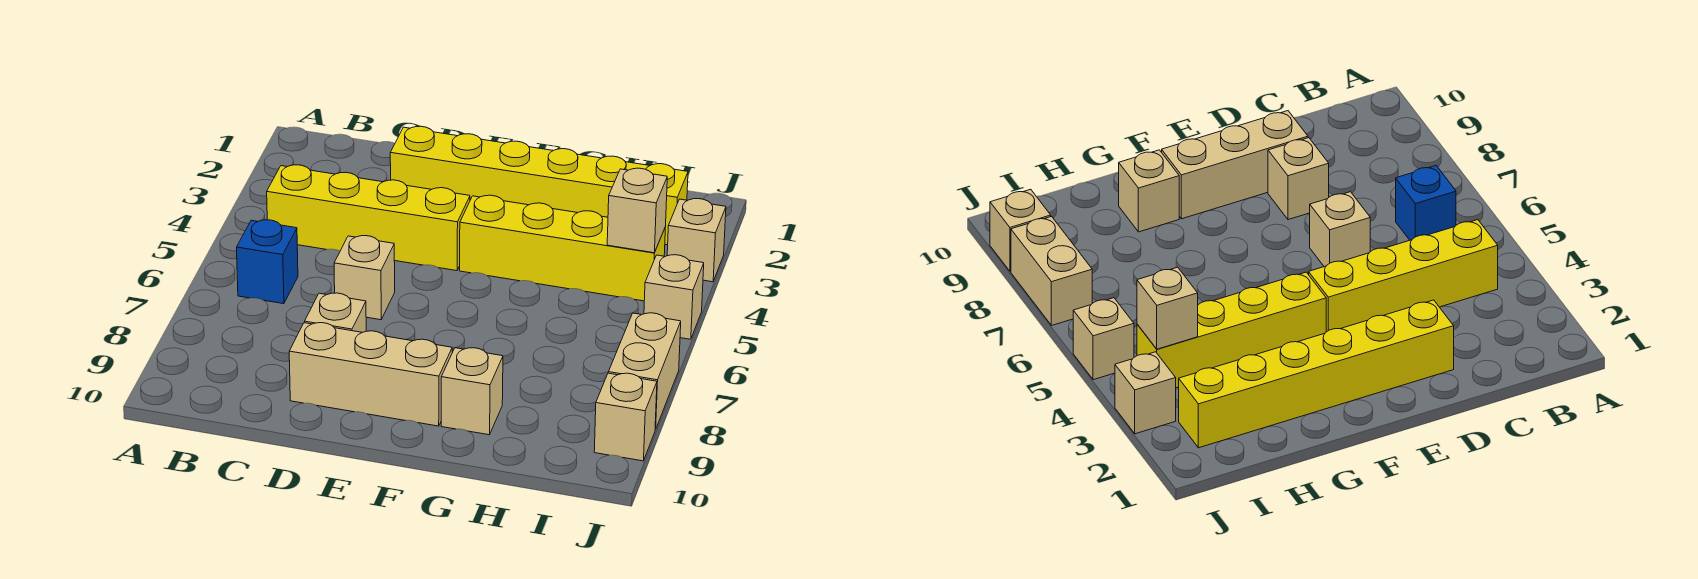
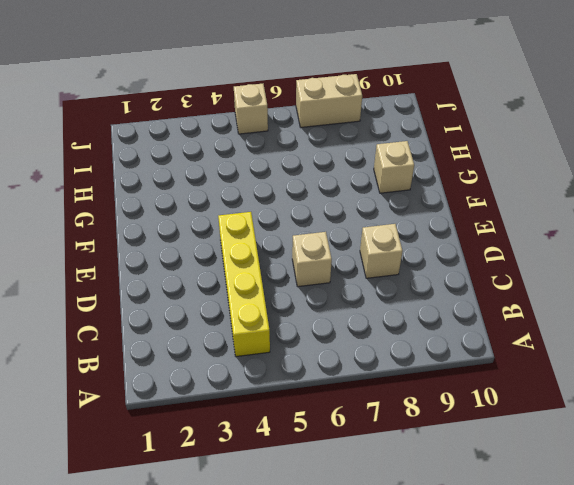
none -> blue brick B6 level 1
none -> yellow brick D2:I2 level 1
none -> tan brick D9:F9 level 1

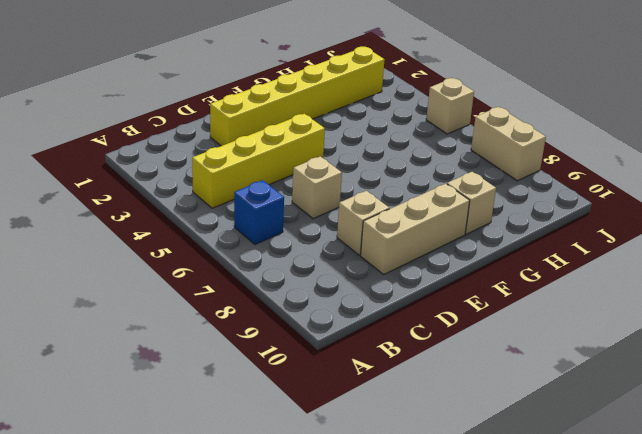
none -> yellow brick F4:I4 level 1
none -> tan brick J3 level 1
none -> tan brick J9 level 1

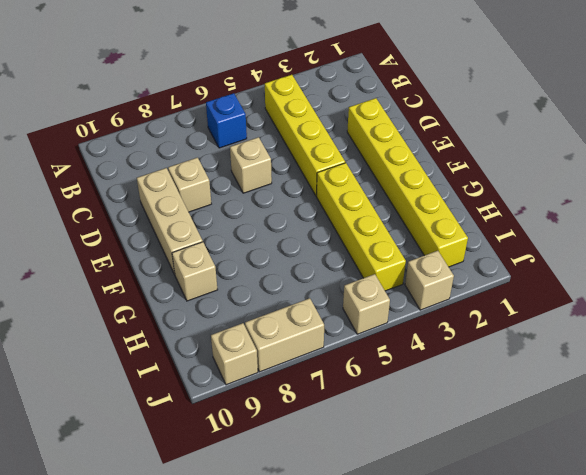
none -> tan brick I4 level 2

